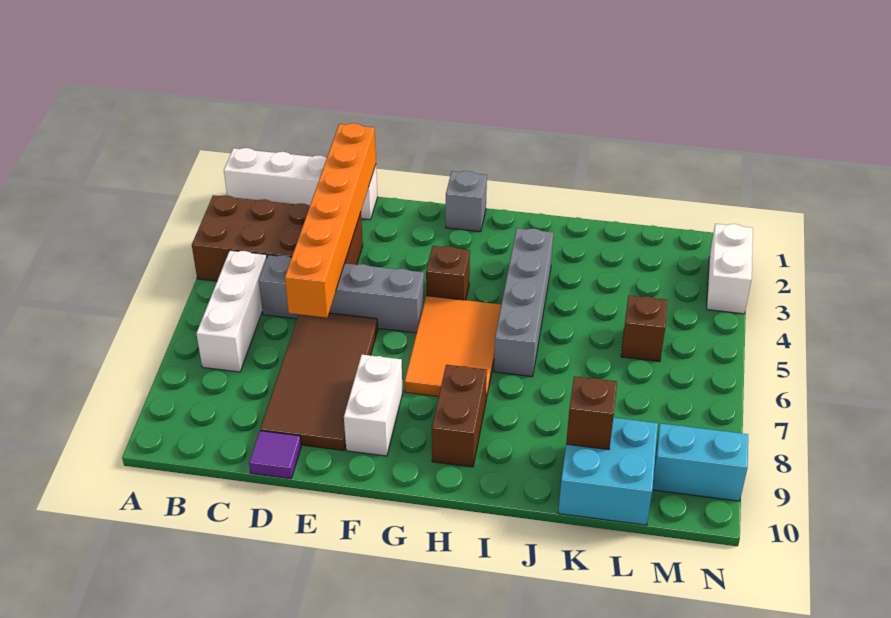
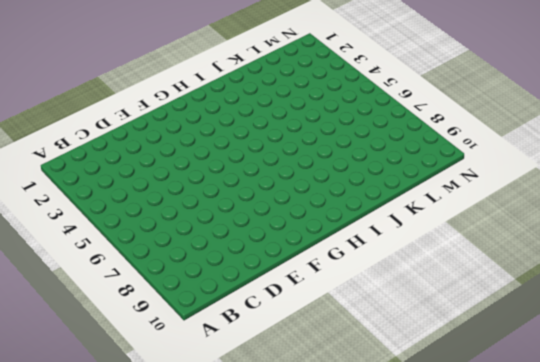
none -> white brick A1:D1 level 1
none -> brown brick A3:D4 level 1
none -> white brick B5:B7 level 1

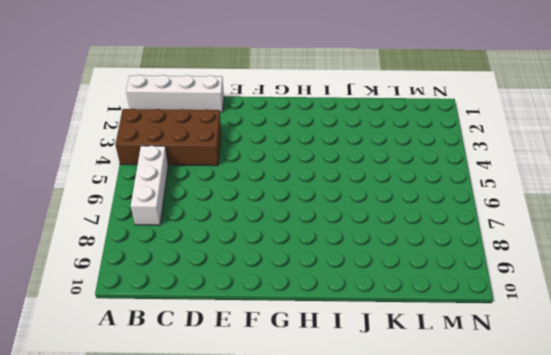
none -> grey brick C5:F5 level 1
none -> brown tile D6:E9 level 1
none -> purple tile D10 level 1

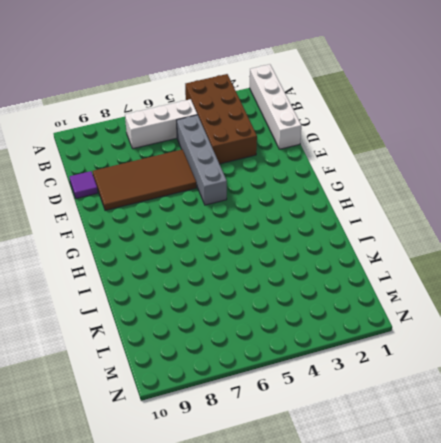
none -> white brick F8:F9 level 1
none -> grey brick G1 level 1
none -> brown brick G4 level 1

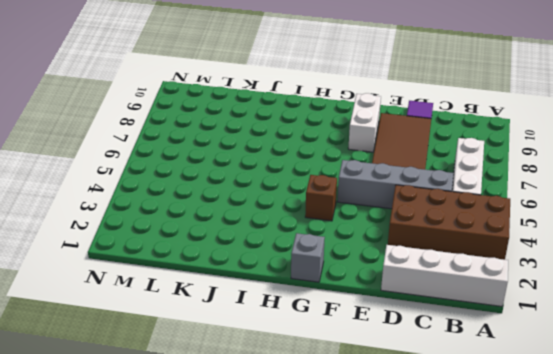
none -> orange tile G5:H7 level 1
none -> brown brick H8:H9 level 1
none -> grey brick I3:I6 level 1

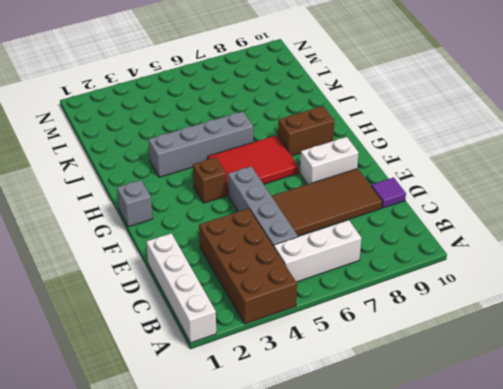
red tile G5:H7 level 1 -> orange tile G5:H7 level 1
none -> cyan brick K9:L10 level 1
none -> brown brick L5 level 1
none -> cyan brick M9:N9 level 1

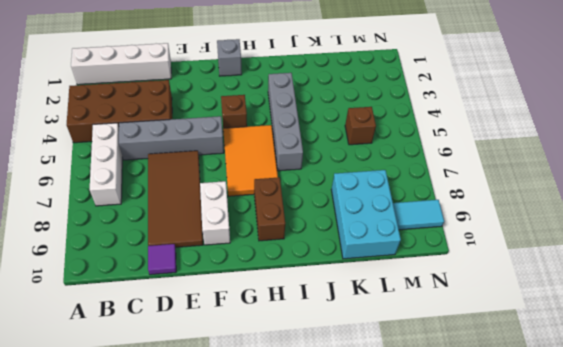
cyan brick K8:L10 level 1 -> cyan brick K9:L10 level 1
cyan tile M9:N9 level 1 -> cyan brick M9:N9 level 1
none -> white brick N2:N3 level 1
none -> orange brick D1:D6 level 2
none -> brown brick K9 level 2

